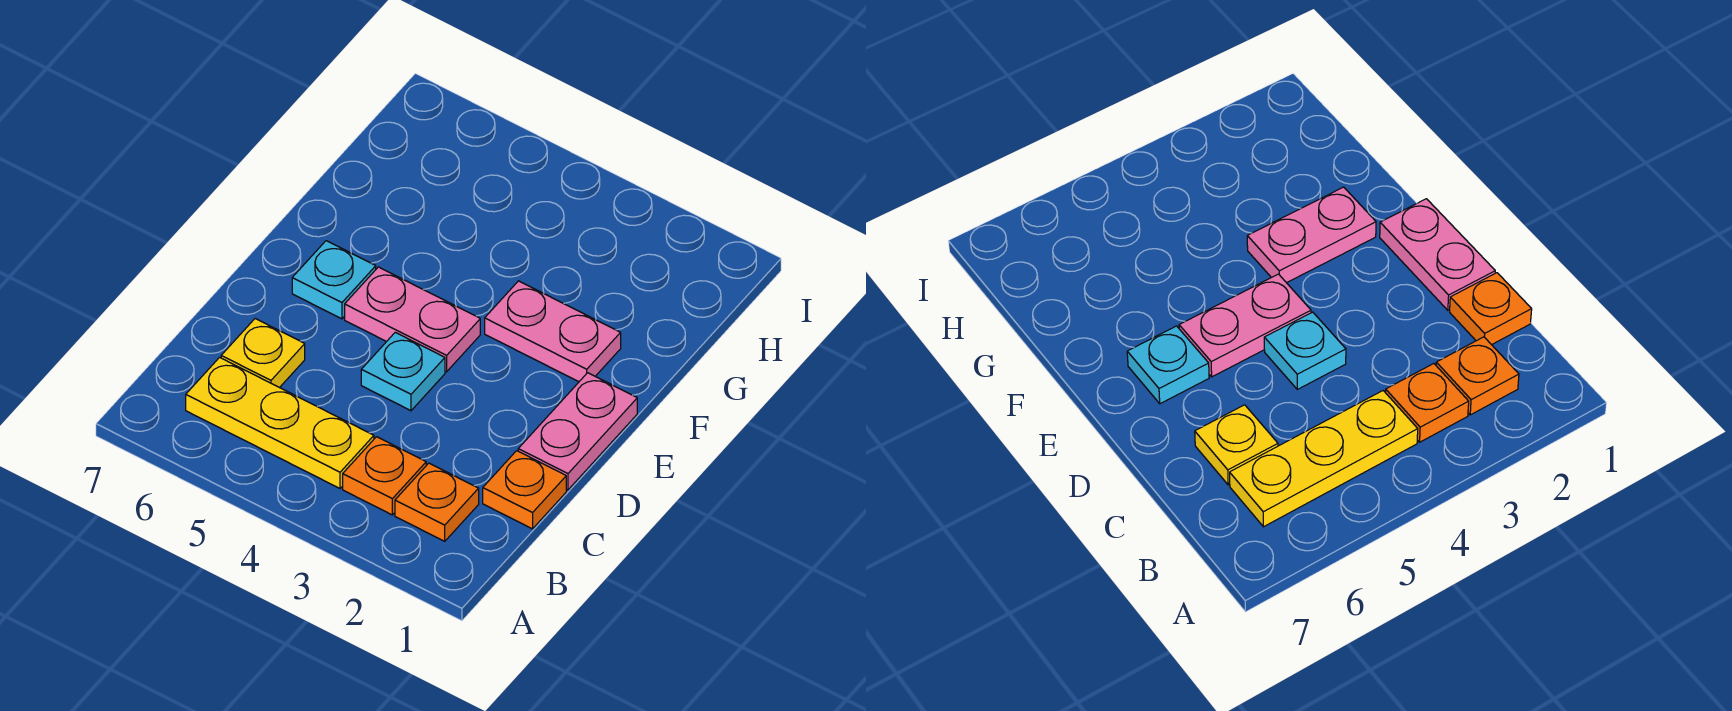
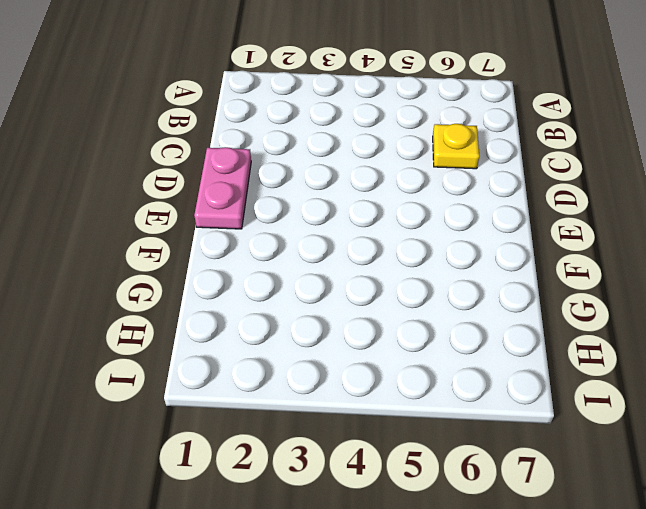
none -> orange plate B2 level 1
none -> orange plate B3 level 1

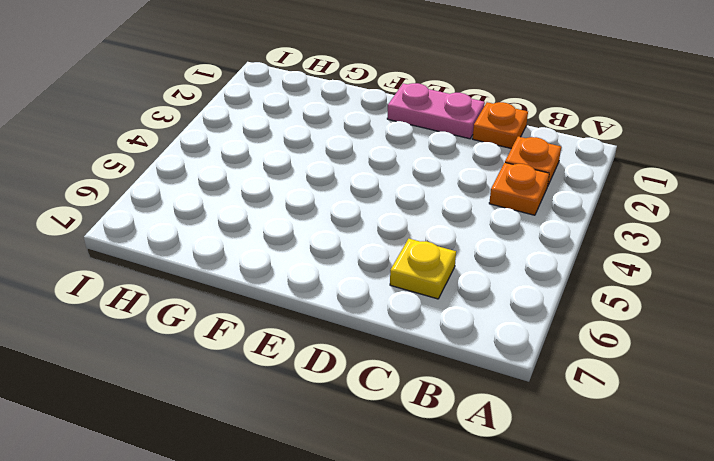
none -> yellow plate B4:B6 level 1
none -> cyan plate D4 level 1

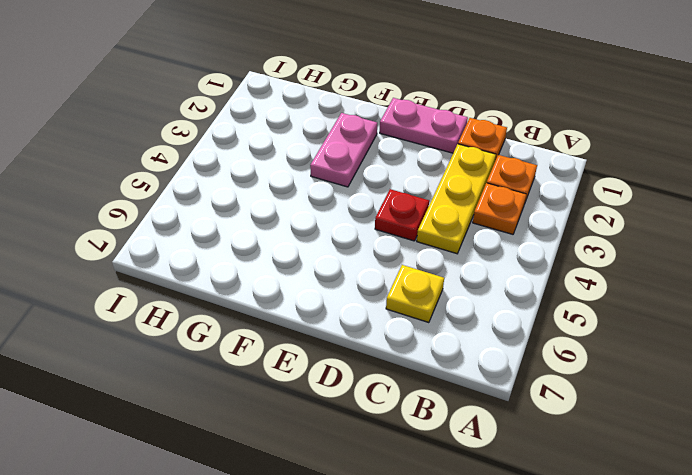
yellow plate C2:C4 level 1 -> yellow plate B4:B6 level 1
red plate D4 level 1 -> cyan plate D4 level 1
none -> pink plate E4:E5 level 1
none -> cyan plate E6 level 1

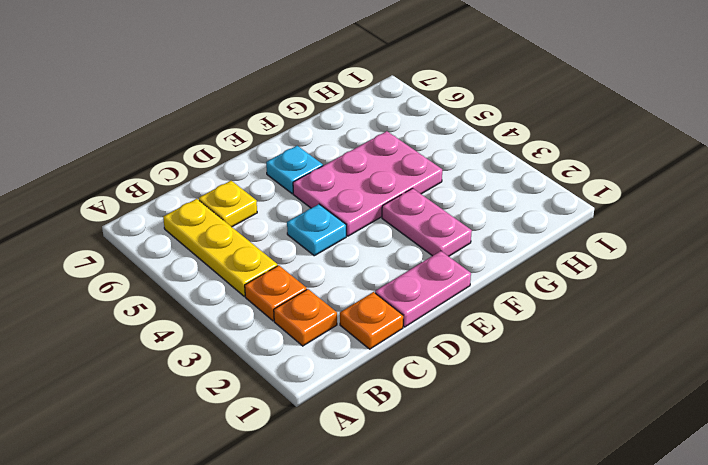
pink plate E4:G5 level 1 -> pink plate E4:E5 level 1

